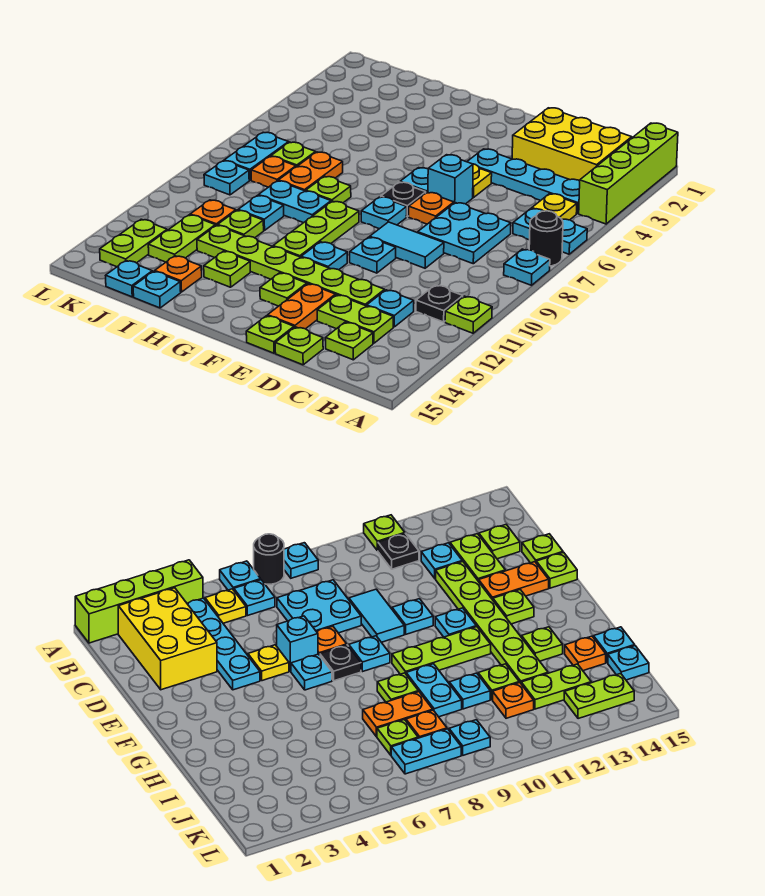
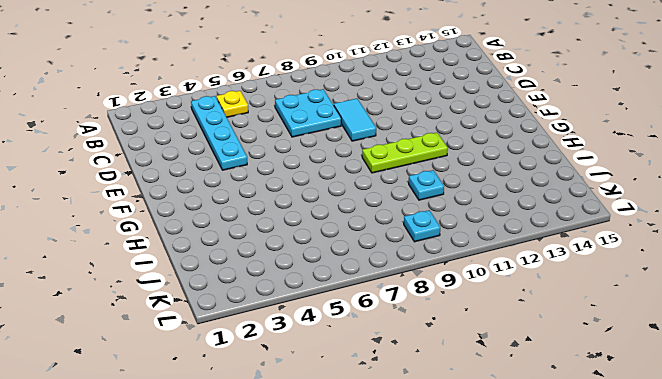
none -> lime brick A1:A4 level 1
none -> cyan plate A6 level 1
none -> black round brick A7 level 1
none -> cyan plate A8 level 1

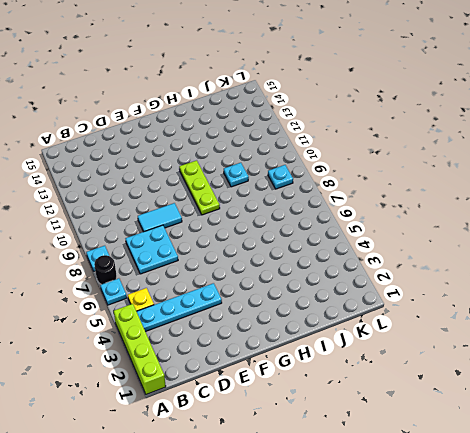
none -> lime plate A11 level 1
none -> yellow brick B2:D3 level 1
none -> cyan plate B6 level 1
none -> black plate B11 level 1

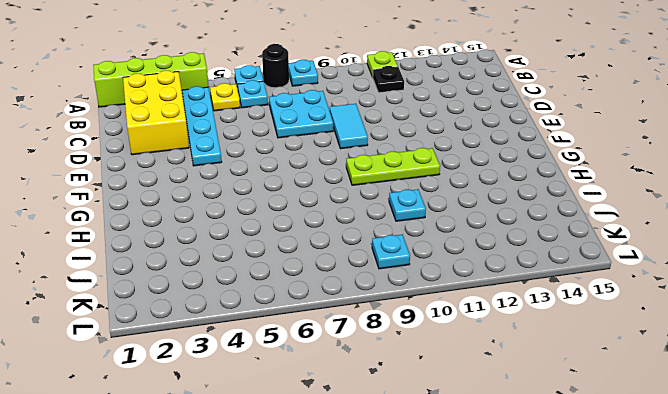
none -> cyan plate C12 level 1
none -> lime plate C13:D13 level 1
none -> lime plate C14 level 1
none -> lime plate D12:I12 level 1

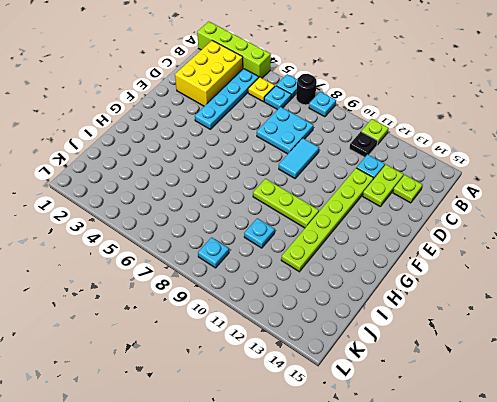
none -> lime plate D15 level 1
none -> yellow plate E5 level 1
none -> cyan brick E6 level 1
none -> orange plate E7 level 1

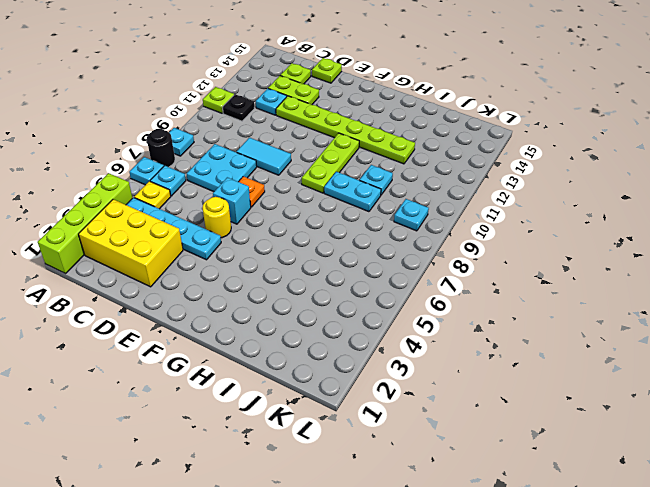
yellow round brick E5 level 1 -> yellow plate E5 level 1
none -> cyan plate E10 level 1
none -> orange plate E13:E14 level 1
none -> lime plate E15 level 1
none -> cyan plate F6 level 1

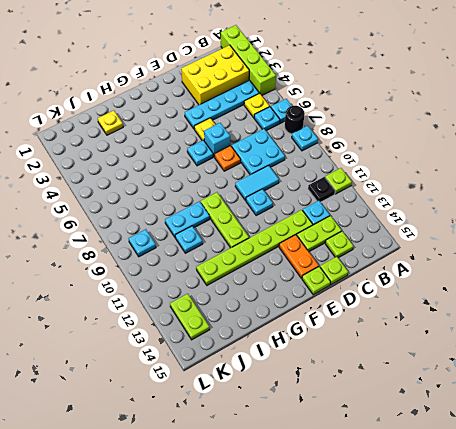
yellow plate I2 level 1 -> none
none -> black plate F7 level 1
none -> cyan plate F8 level 1
none -> cyan plate F11 level 1
none -> lime plate F13 level 1

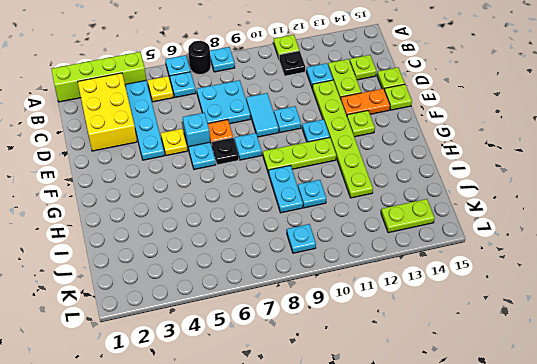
none -> lime plate H8 level 1
none -> lime plate H13 level 1
none -> orange plate I7:I8 level 1
none -> lime plate I11 level 1

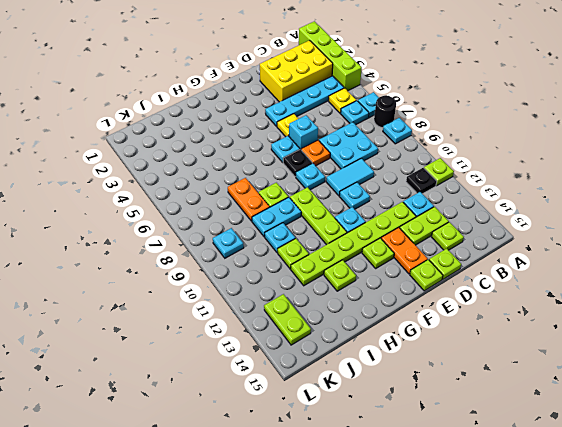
none -> orange plate I14 level 1
none -> cyan plate I15 level 1
none -> lime plate J7 level 1
none -> orange plate J8 level 1

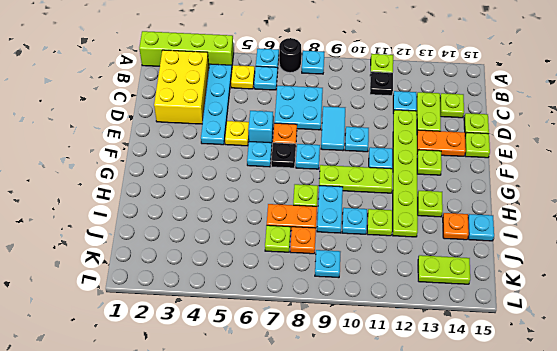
none -> orange plate J11 level 1
none -> lime plate J12:J13 level 1
none -> cyan plate J15 level 1
none -> cyan plate K7:K8 level 1

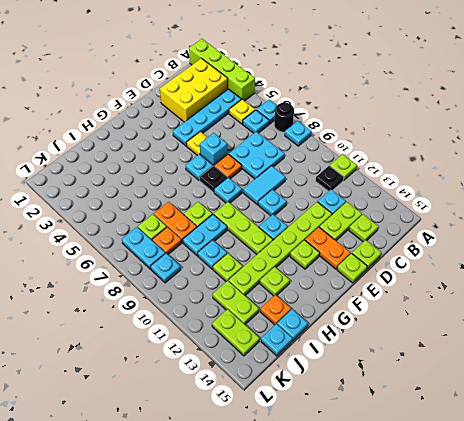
none -> orange plate J11 level 1

